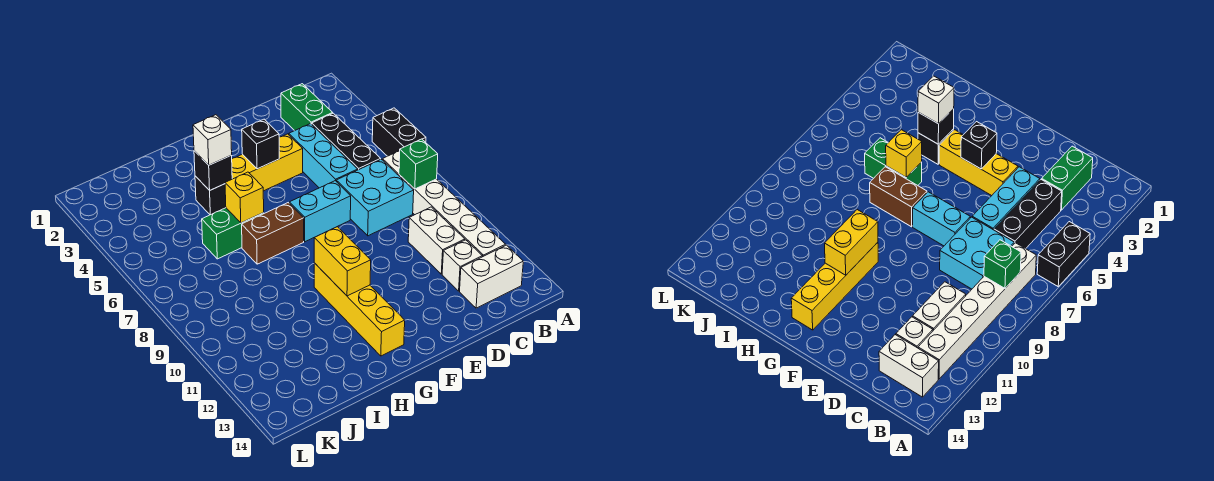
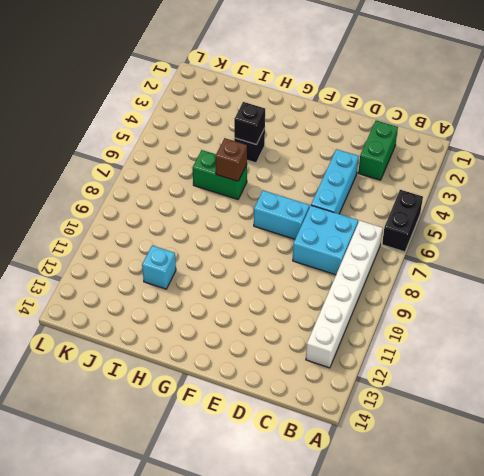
brown brick H6 level 2 -> yellow brick H6 level 2
cyan brick I11 level 1 -> none
none -> white brick B13:C13 level 1
none -> black brick C4:C6 level 1
none -> white brick C10:C11 level 1

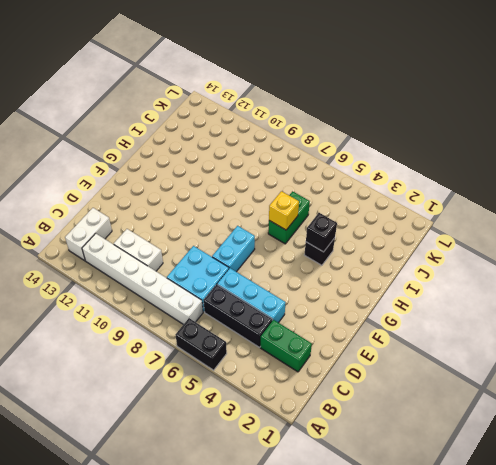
none -> white brick C12 level 1
none -> yellow brick E4:G4 level 1
none -> brown brick G7:H7 level 1

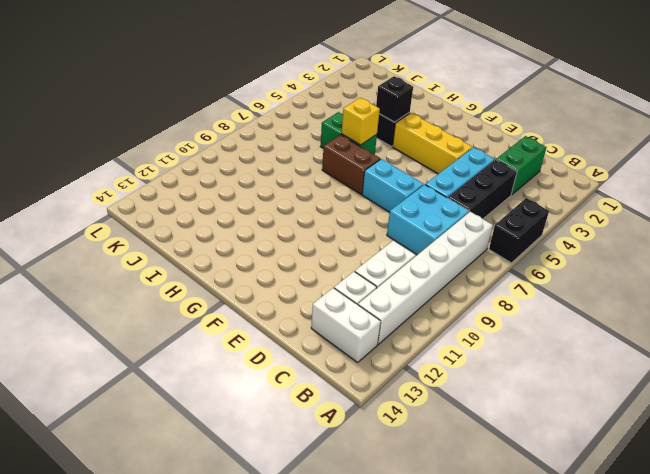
none -> yellow brick G10:G13 level 1
none -> green brick B8 level 2
none -> black brick F4 level 2

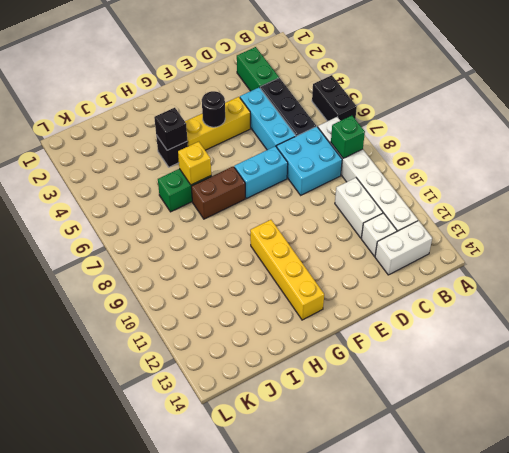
black round brick F4 level 2 -> black brick F4 level 2
none -> yellow brick G10:G11 level 2
none -> white brick H4 level 3

